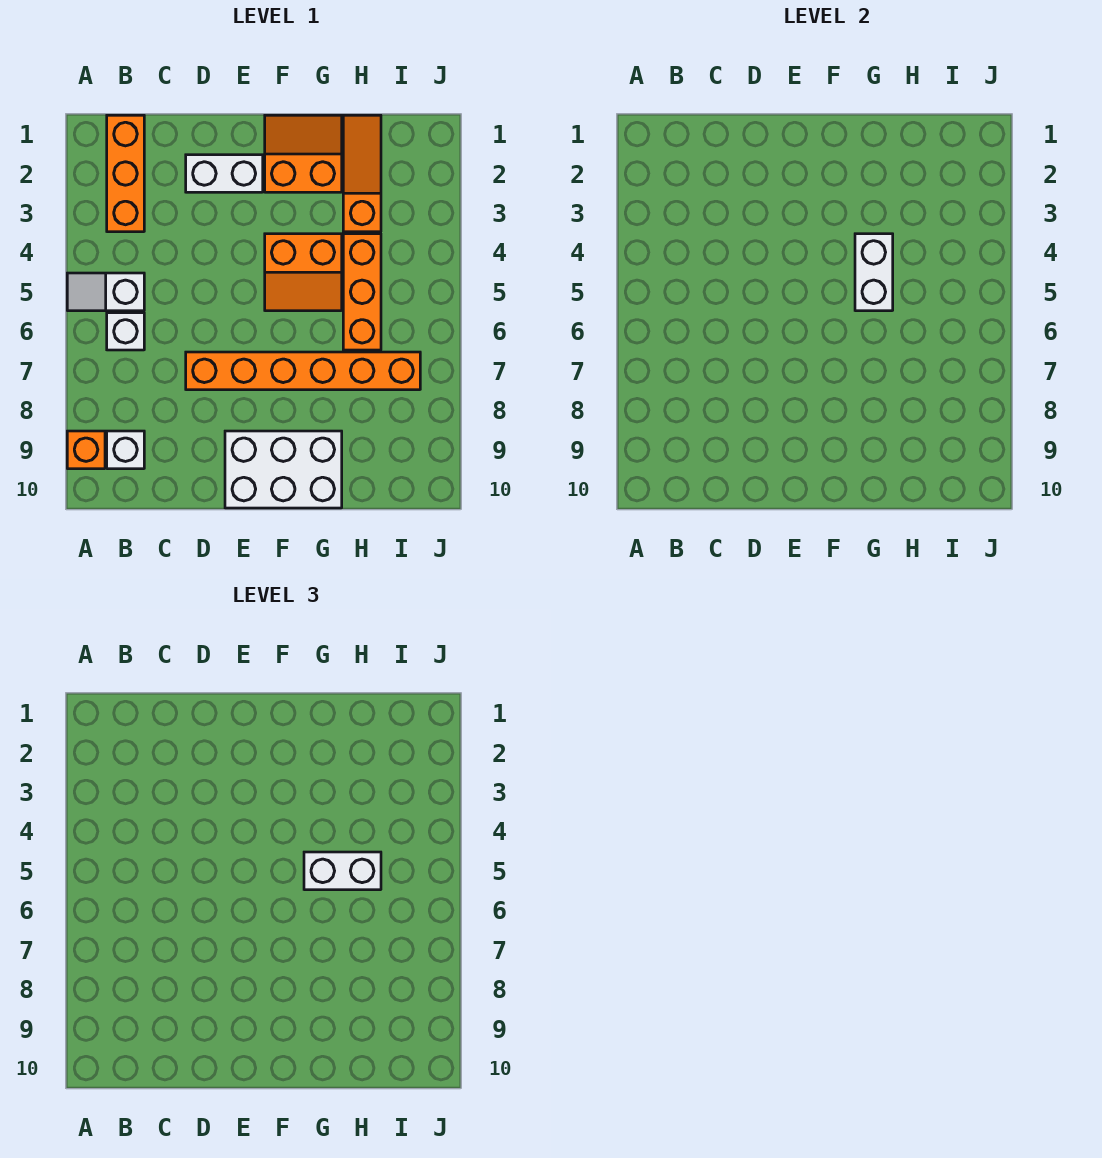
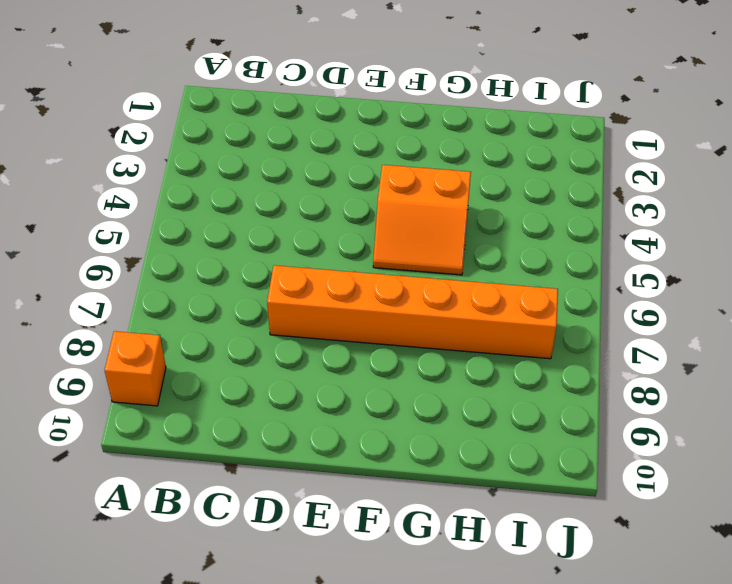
none -> white slope A5:B5 level 1 top B
none -> orange brick B1:B3 level 1
none -> white brick B6 level 1

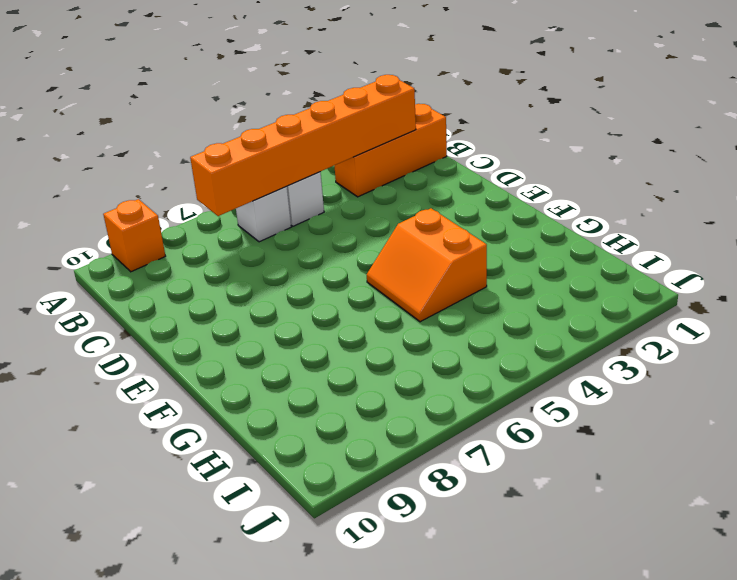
orange brick B2:B7 level 2 -> orange brick D7:I7 level 1
none -> white brick B9 level 1
none -> white brick D2:E2 level 1
none -> white brick E9:G10 level 1

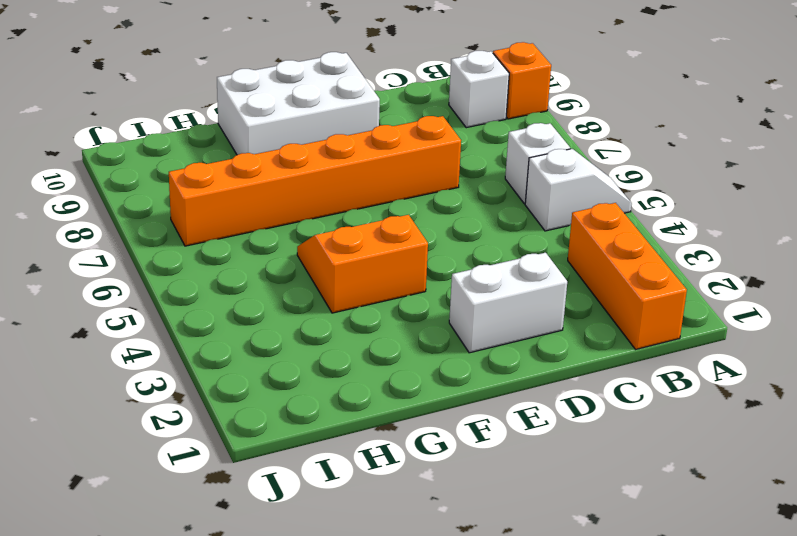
none -> orange slope F1:G2 level 1 top 2
none -> orange slope H1:H3 level 1 top 3
none -> orange brick H4:H6 level 1

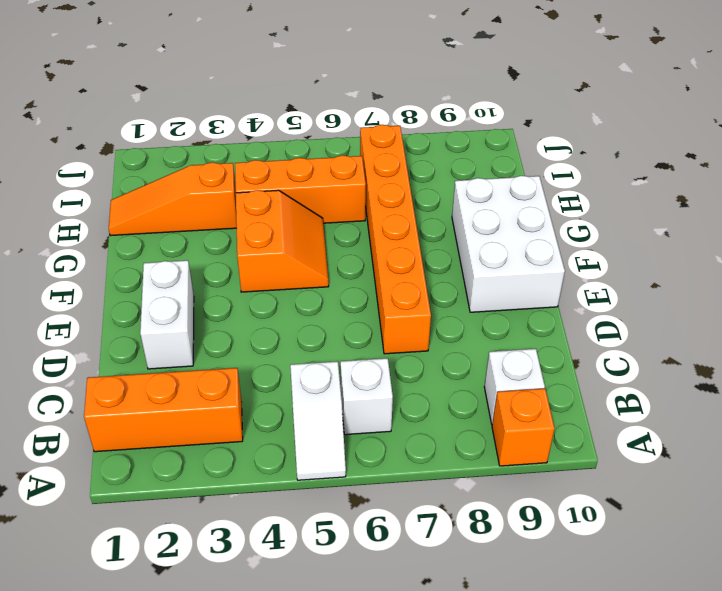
none -> orange slope F1:G2 level 1 top 2
none -> white brick G4:G5 level 2
none -> white brick G5:H5 level 3

